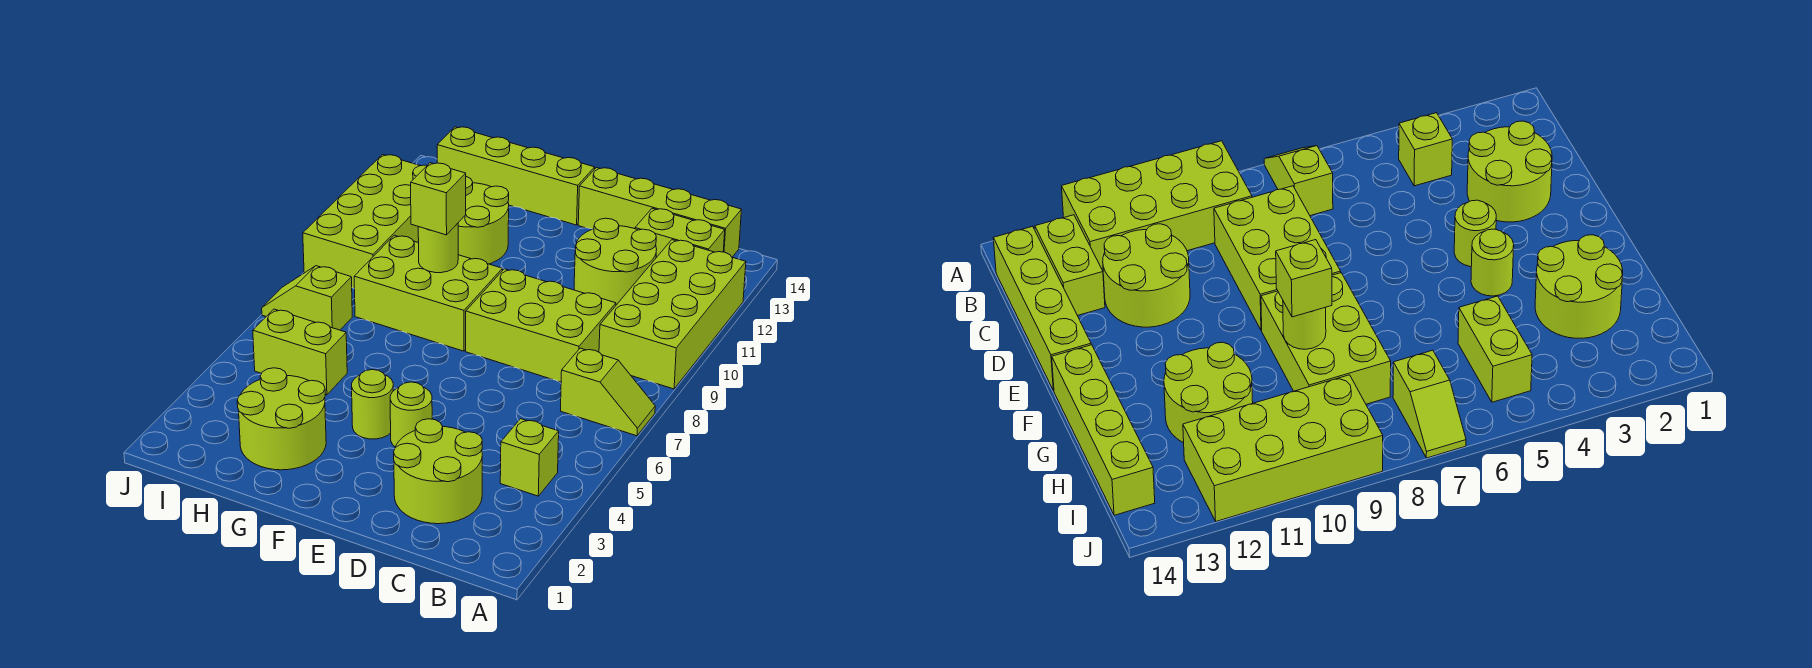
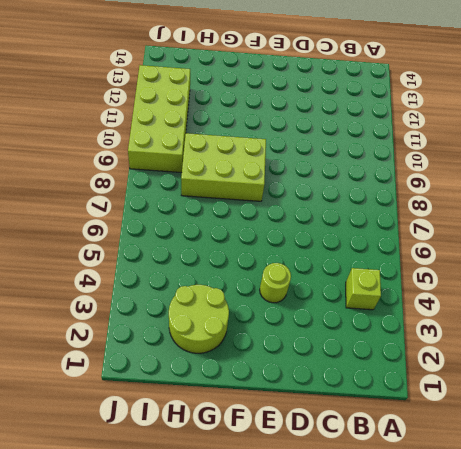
none -> lime slope A7:B7 level 1 top B
none -> lime brick A9:B12 level 1
none -> lime brick B13:C13 level 1

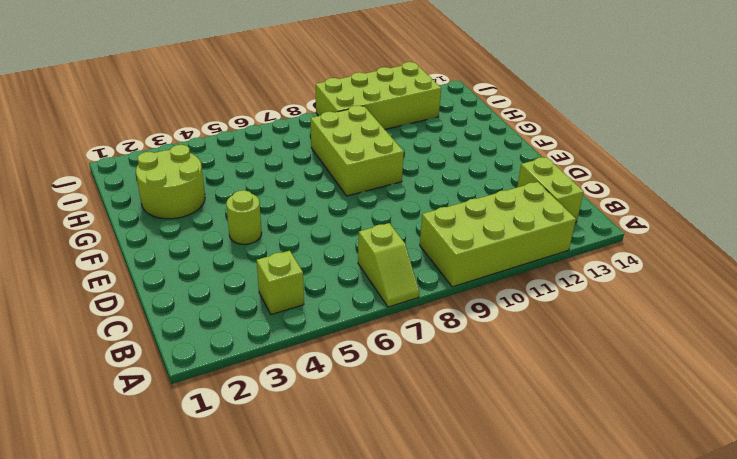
none -> lime brick B14:E14 level 1
none -> lime round brick C2:D3 level 1
none -> lime brick C8:E9 level 1

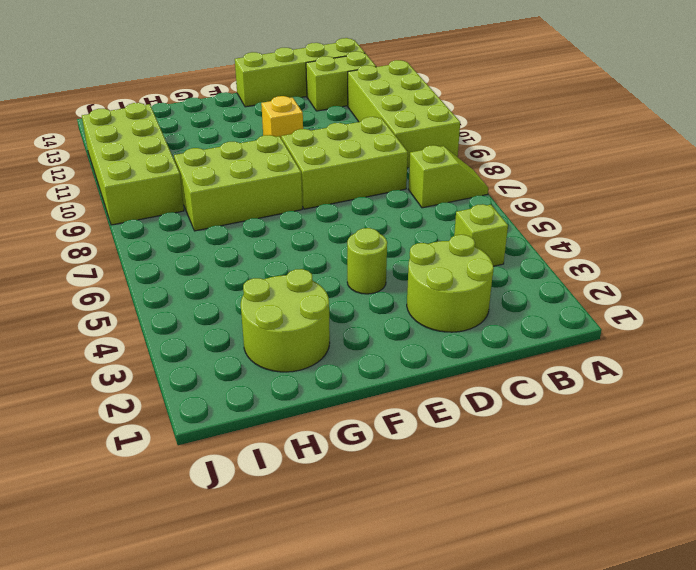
yellow brick E11 level 1 -> none
none -> lime round brick C11:D12 level 1
none -> lime round brick F4 level 1
none -> lime brick F14:I14 level 1

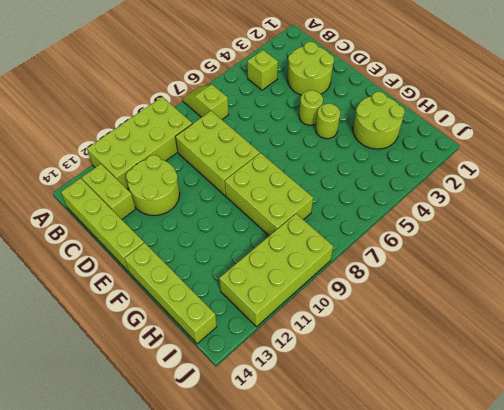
none -> lime round brick G11:H12 level 1
none -> lime brick H5:I5 level 1
none -> lime slope I7:J7 level 1 top I

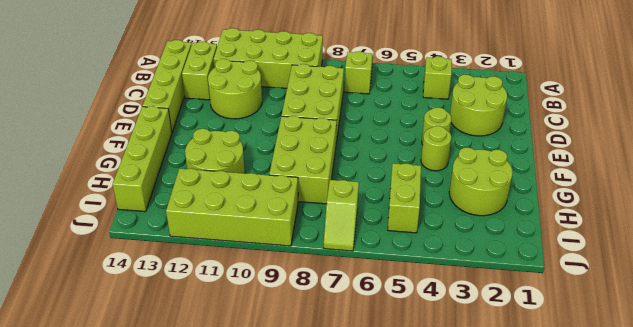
none -> lime round brick G9 level 2
none -> lime brick G9 level 3

